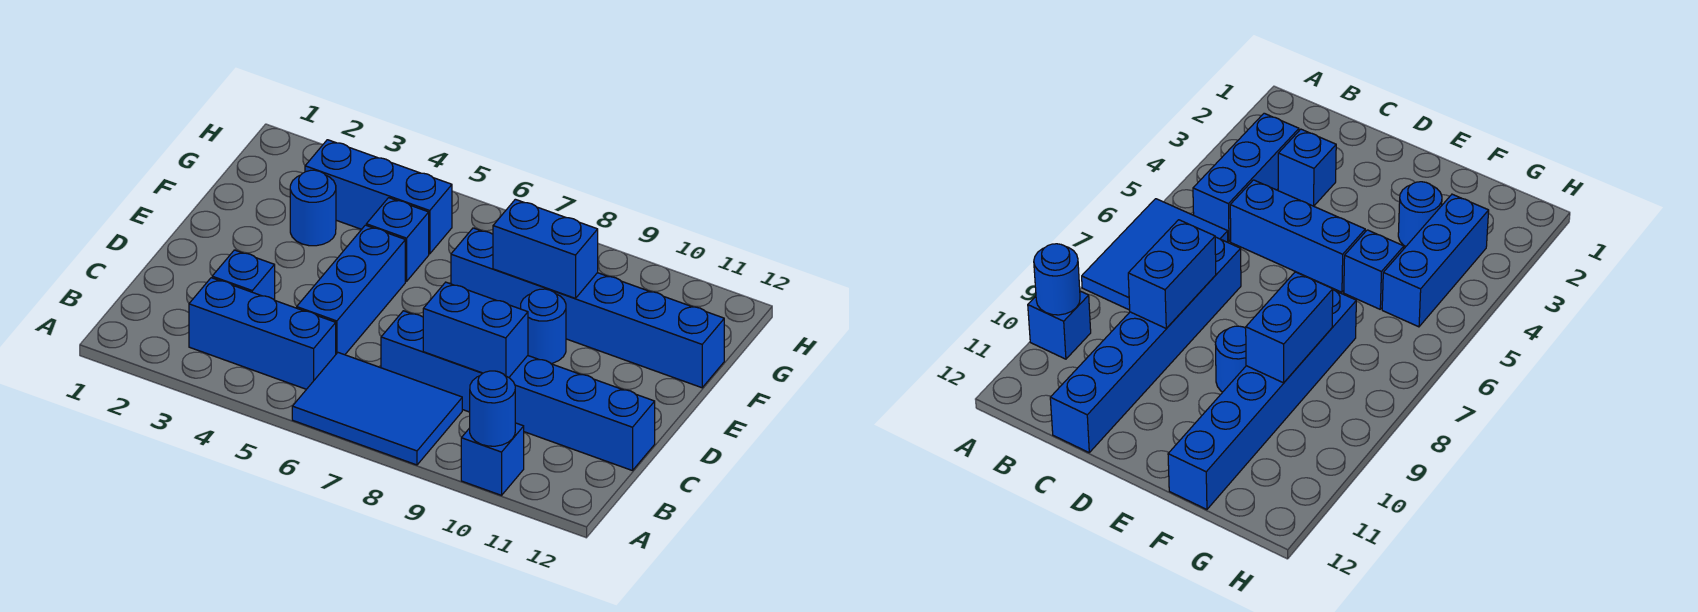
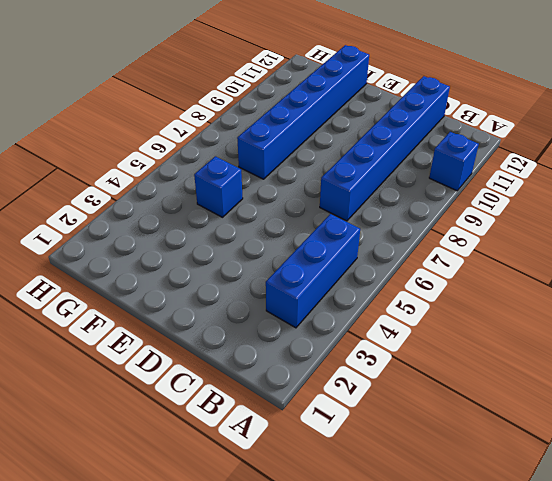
none -> blue tile A6:B8 level 1
none -> blue brick C3 level 1
none -> blue brick C5:E5 level 1

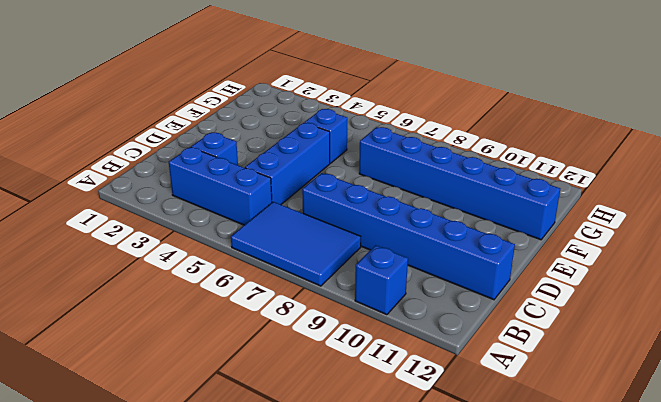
none -> blue round brick E9 level 1
none -> blue round brick F3 level 1
none -> blue brick G3:G5 level 1

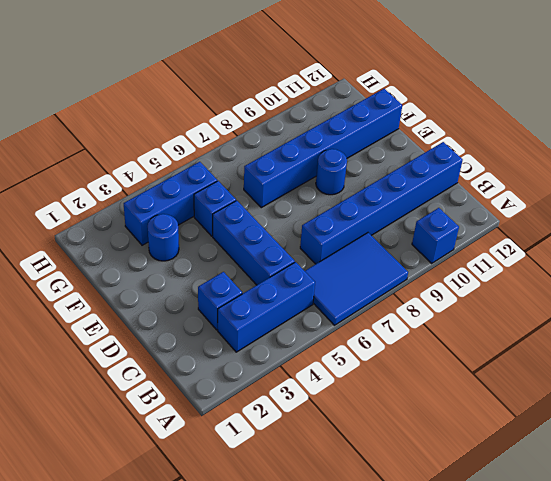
none -> blue round brick A10 level 2
none -> blue brick C8:C9 level 2
none -> blue brick F8:F9 level 2

